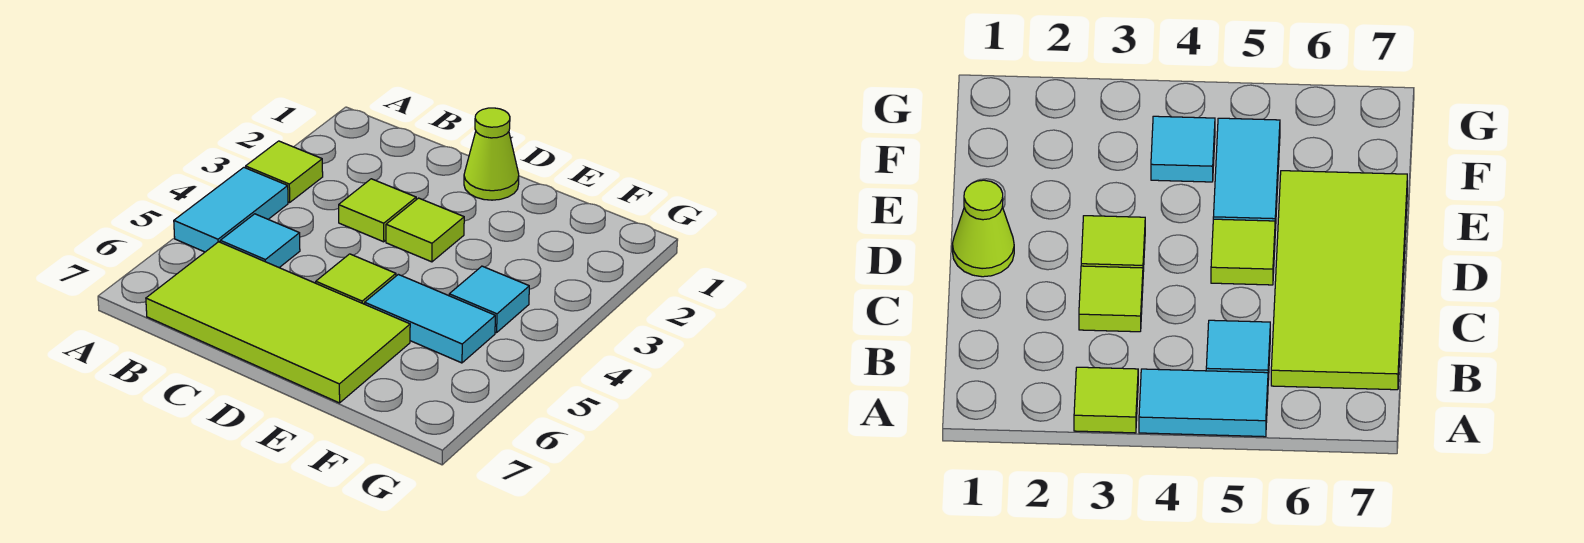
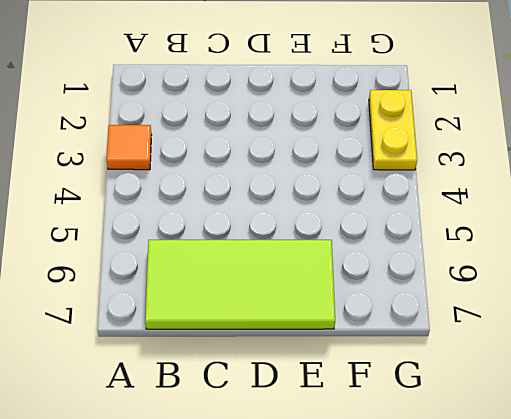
orange tile A3 level 1 -> lime tile A3 level 1
yellow plate G2:G3 level 1 -> none
none -> cyan tile A4:A5 level 1
none -> cyan tile B5 level 1

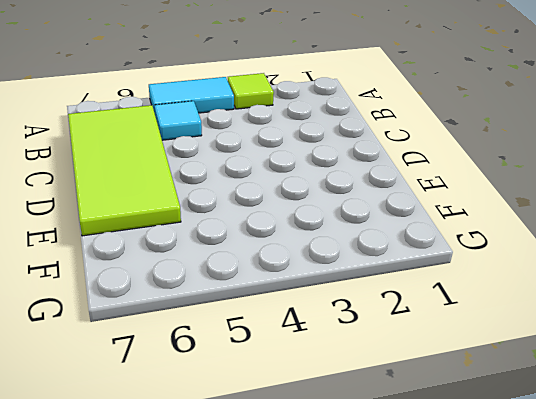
none -> lime tile C3 level 1
none -> lime cone D1 level 1

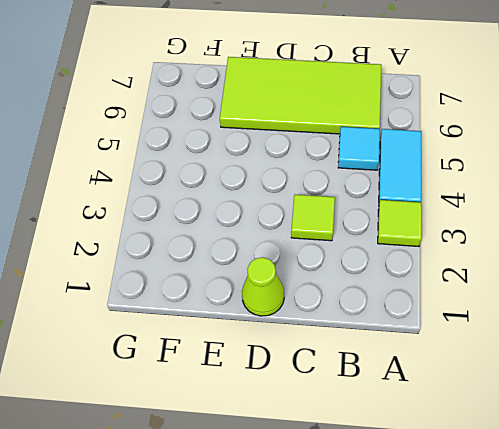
none -> lime tile D3 level 1
none -> lime tile D5 level 1

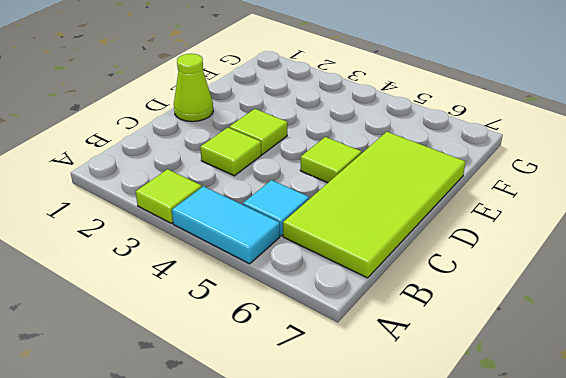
none -> cyan tile E5:F5 level 1
none -> cyan tile F4 level 1

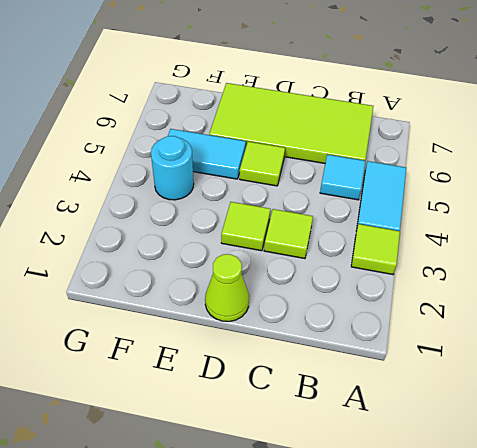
cyan round brick F4 level 1 -> cyan tile F4 level 1

